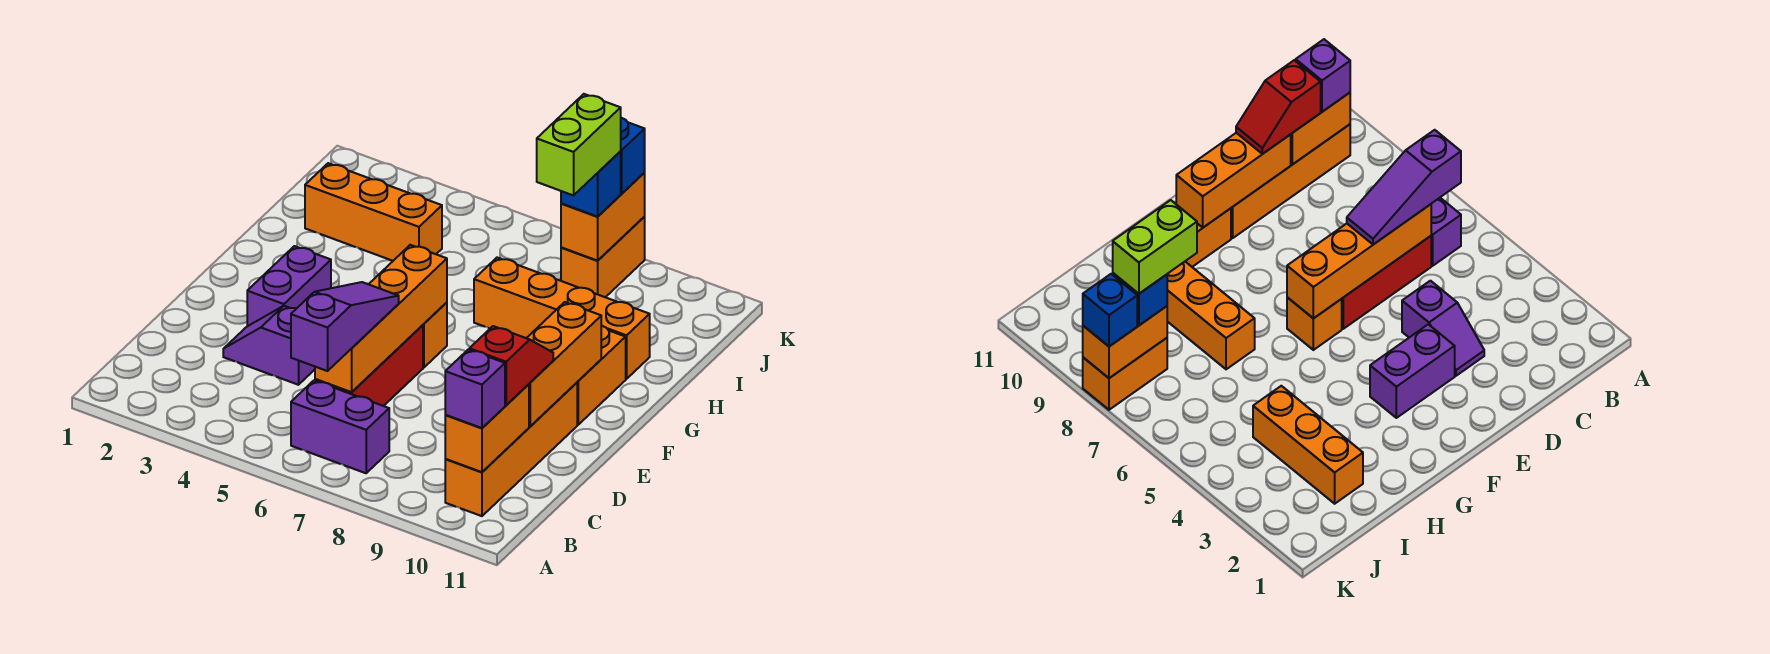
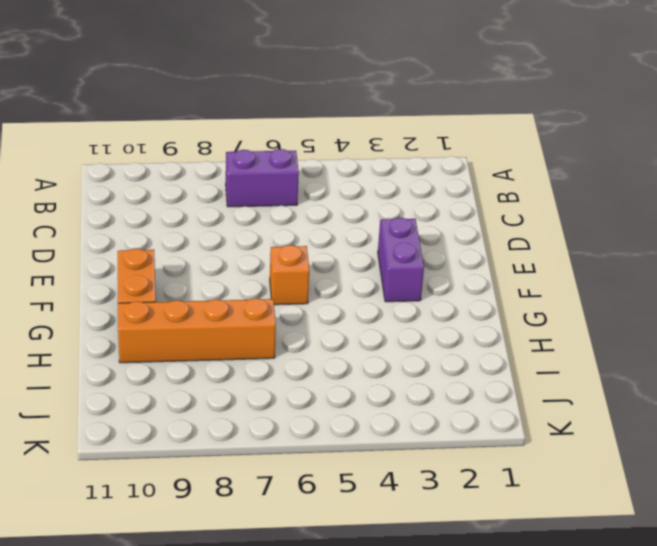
none -> orange brick B10:E10 level 1
none -> red brick C6:E6 level 1
none -> purple slope D3:D4 level 1 top 4

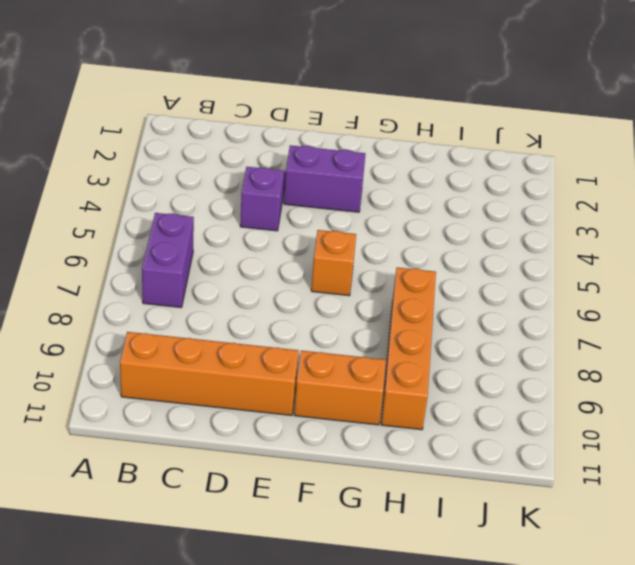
none -> red brick C6:E6 level 1
none -> orange brick I2:I4 level 1
none -> orange brick J8:K8 level 1

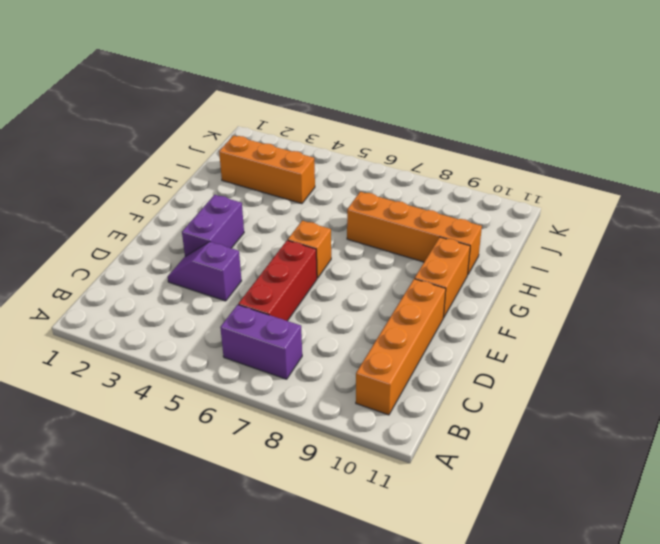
none -> orange brick J8:K8 level 1
none -> orange brick B10:C10 level 2
none -> orange brick C6:F6 level 2

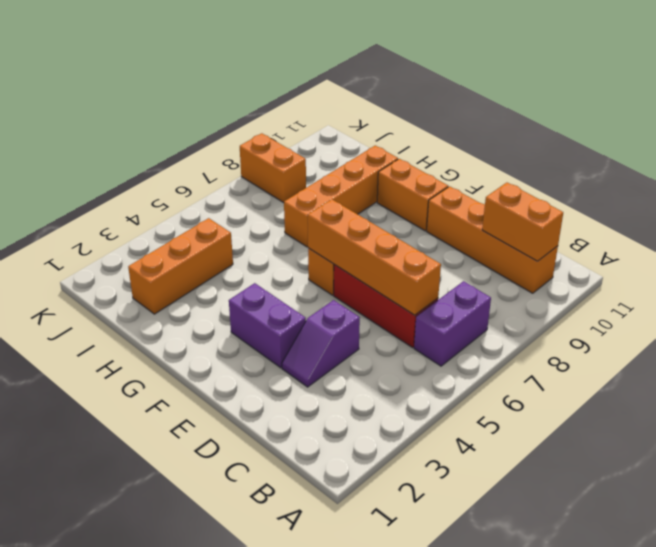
none -> orange brick D10:F10 level 2
none -> orange brick J8:K8 level 2
none -> purple slope B6:D6 level 3 top B

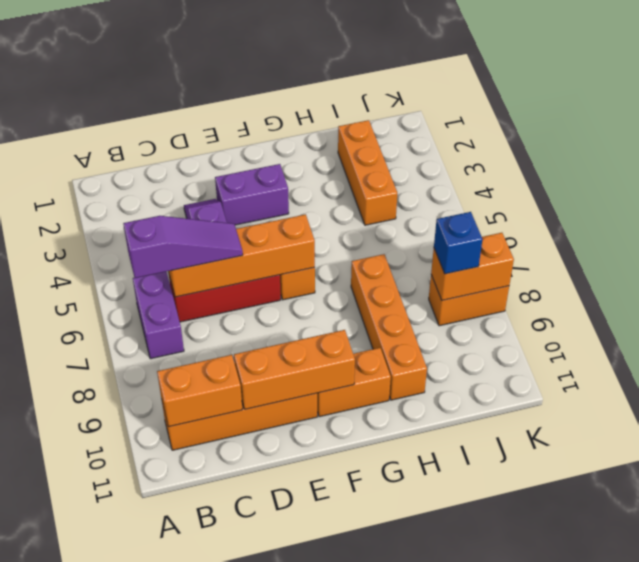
none -> purple brick B10 level 3
none -> red slope C10:D10 level 3 top C
none -> blue brick K8 level 3

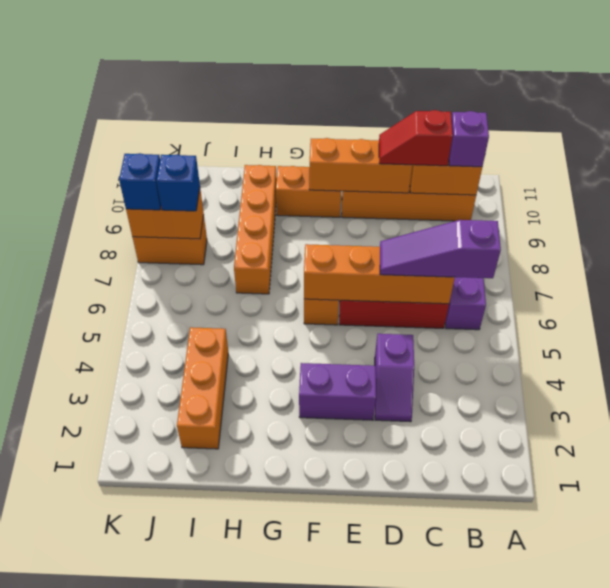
none -> lime brick I8:J8 level 4

